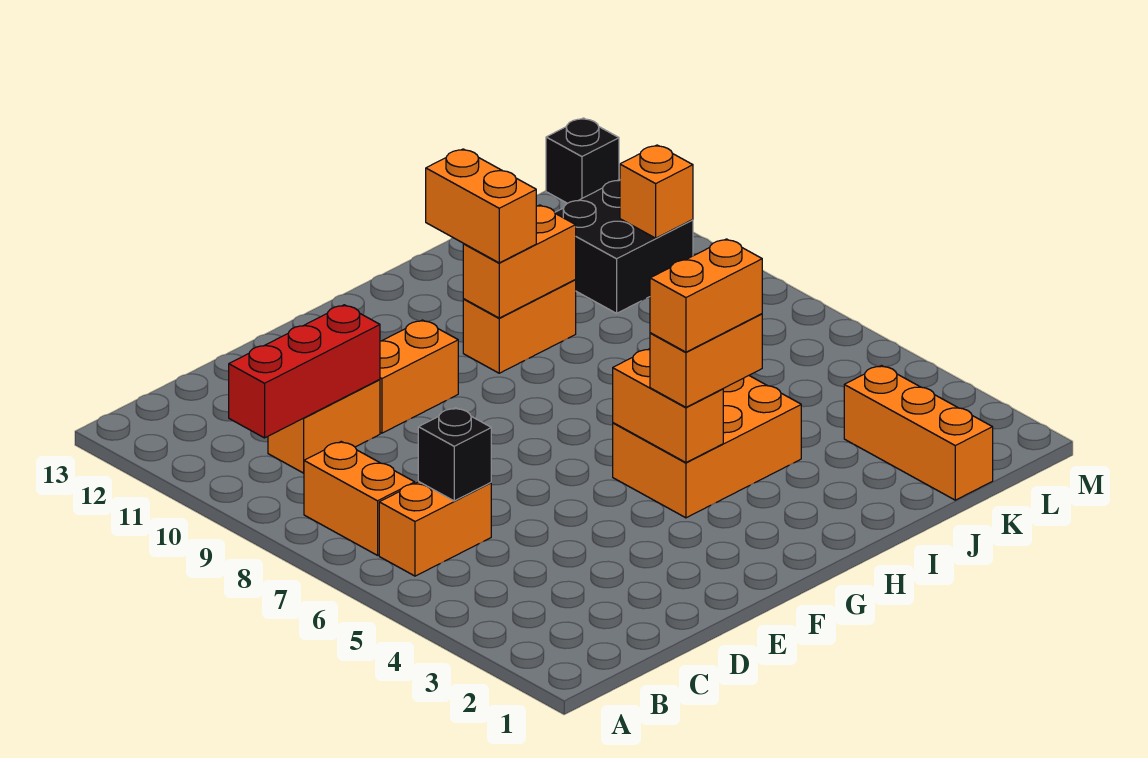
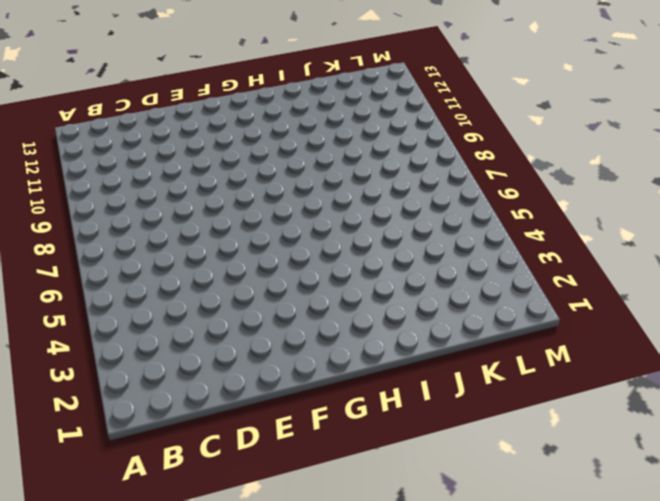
none -> orange brick B6:C6 level 1
none -> orange brick B7:B8 level 1
none -> orange brick C10:D10 level 1

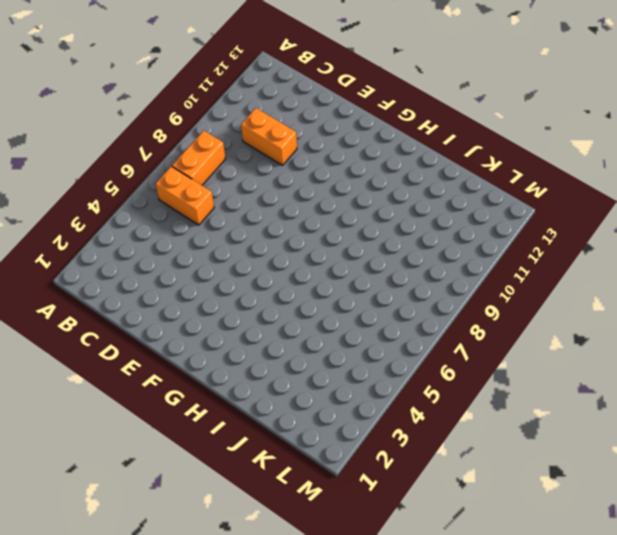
none -> orange brick E10:F10 level 1
none -> orange brick G4:I5 level 1
none -> orange brick H10:I10 level 1

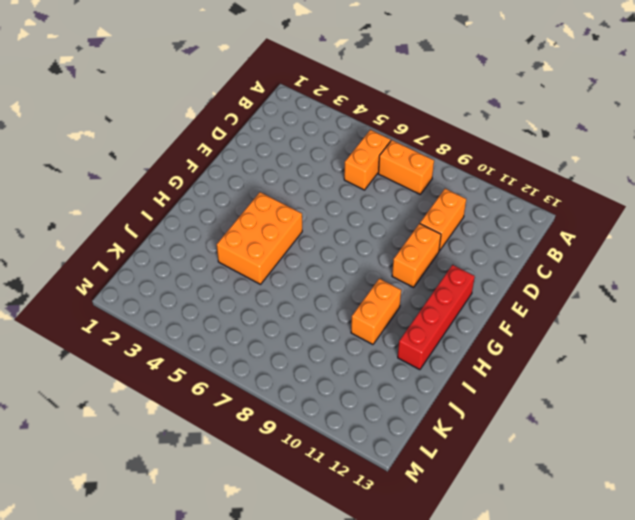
red brick F12:I12 level 1 -> none
none -> orange brick K1:K3 level 1
none -> black brick K10:L11 level 1
none -> black brick M13 level 1

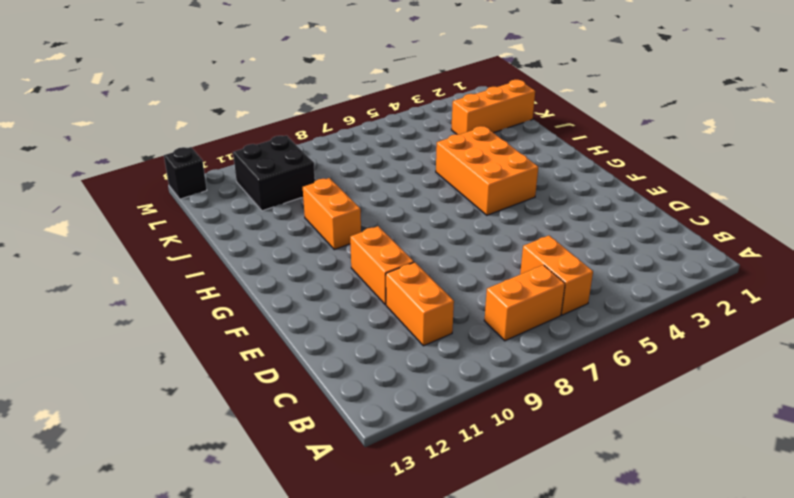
none -> red brick B10:D10 level 2
none -> black brick C6 level 2
none -> orange brick G4:G5 level 2

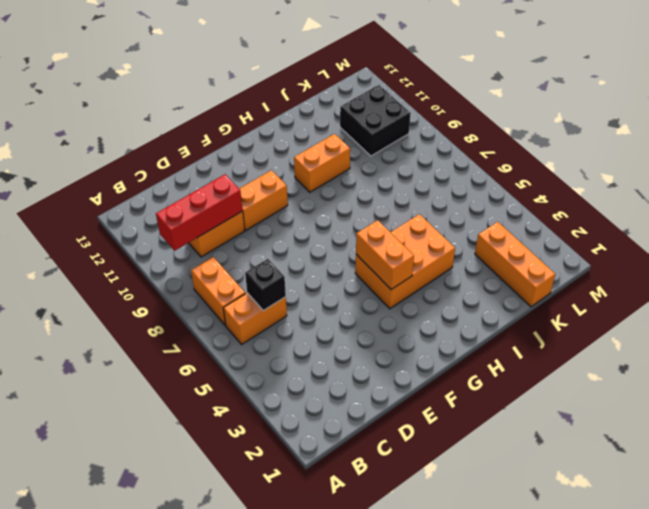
none -> black brick M13 level 1
none -> orange brick H10:I10 level 2
none -> orange brick L10 level 2

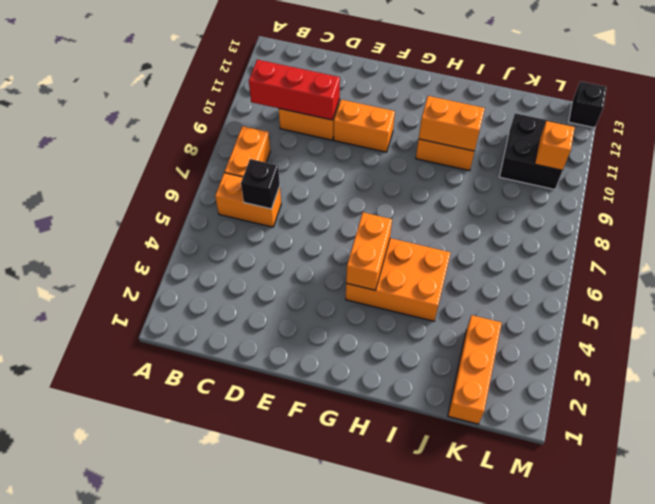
none -> orange brick G4:H4 level 3
none -> orange brick H10:H11 level 3
none -> orange brick G4:H4 level 4

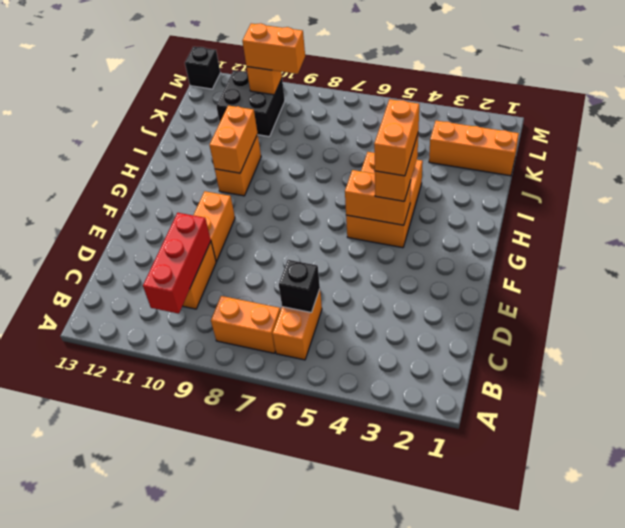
orange brick L9:L10 level 3 -> orange brick H10:H11 level 3

